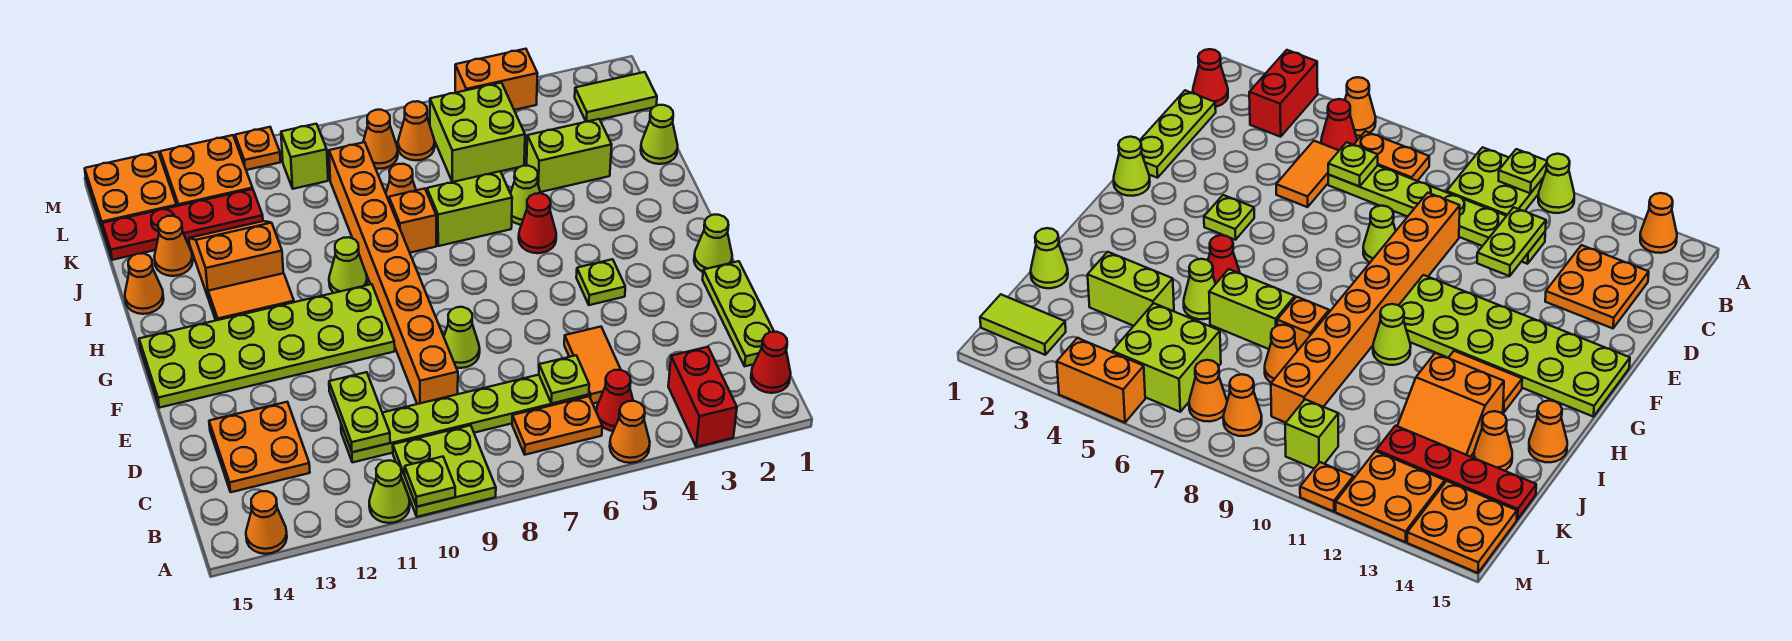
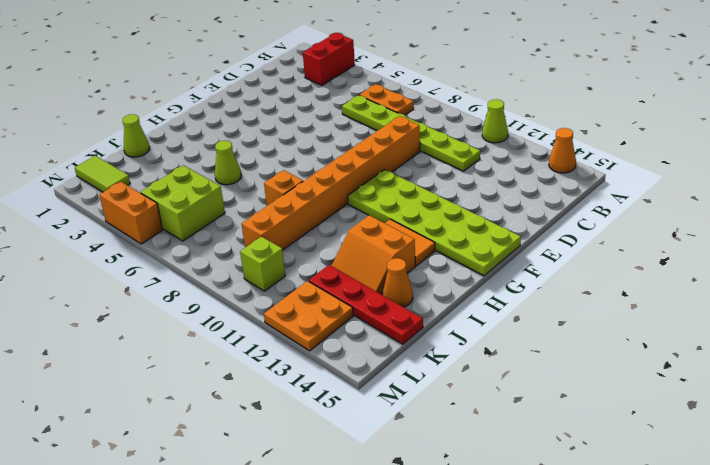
none -> orange cone A5 level 1
none -> lime plate A9:B10 level 1
none -> red cone B1 level 1
none -> red cone B5 level 1

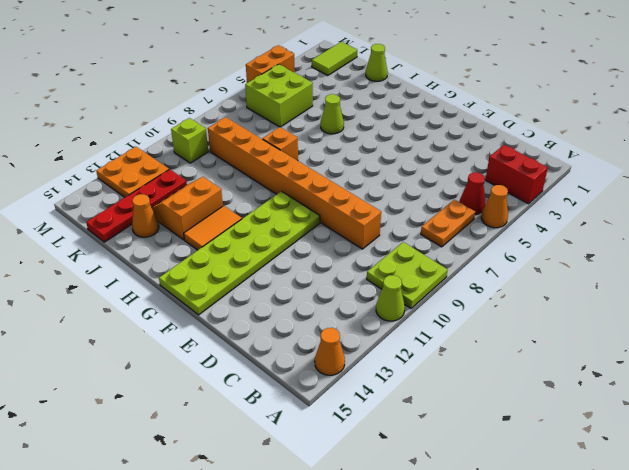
none -> red cone B1 level 1
none -> lime plate C1:E1 level 1
none -> orange tile C5:D5 level 1
none -> lime plate C6:C11 level 1

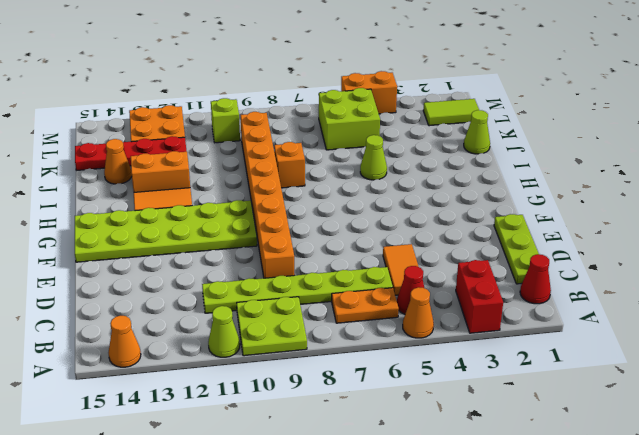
none -> orange plate C13:D14 level 1
none -> lime cone E8 level 1
none -> lime cone F1 level 1
none -> lime plate F4 level 1

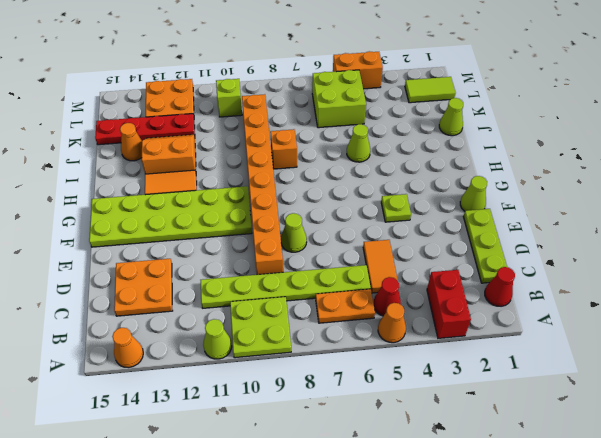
none -> red cone H5 level 1
none -> lime cone H10 level 1
none -> lime brick I6:I7 level 1
none -> orange cone I15 level 1

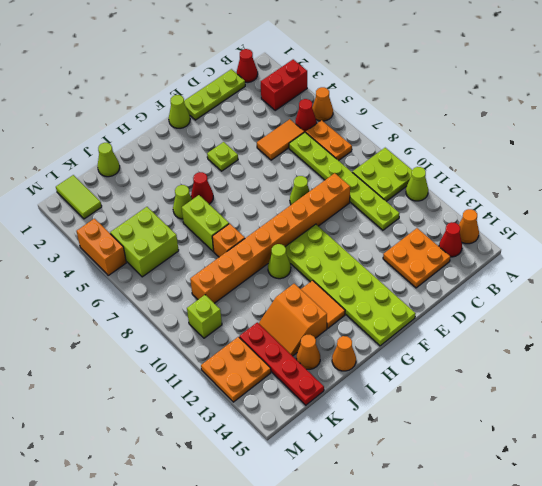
red cone B14 level 1 -> none
none -> lime brick J3:J4 level 1
none -> orange cone J8 level 1
none -> orange cone L7 level 1
none -> orange cone L8 level 1

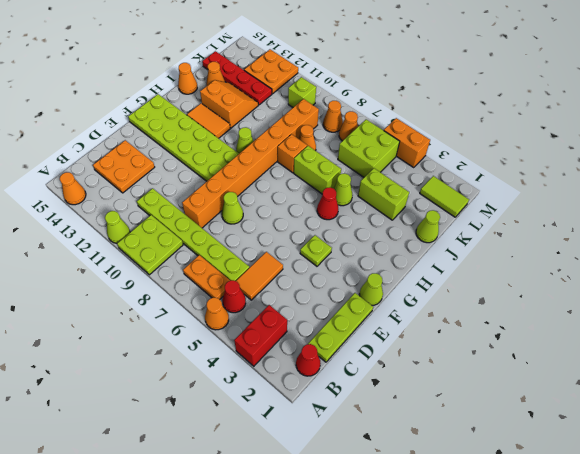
none -> orange plate L14:M15 level 1
none -> orange plate M11 level 1
none -> lime plate A10 level 2
none -> lime plate C6 level 2

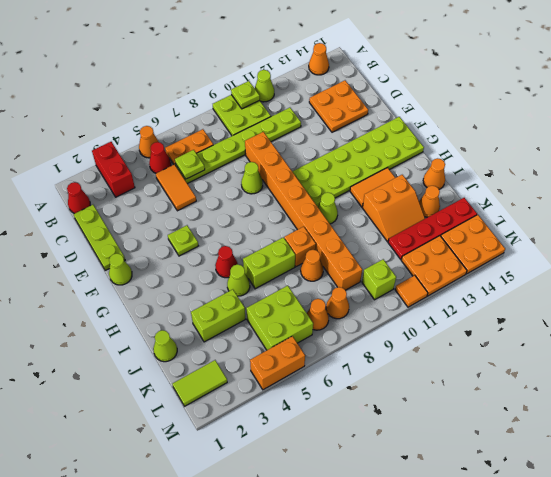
orange tile M11 level 1 -> orange plate M11 level 1
none -> lime plate C11:D11 level 2

